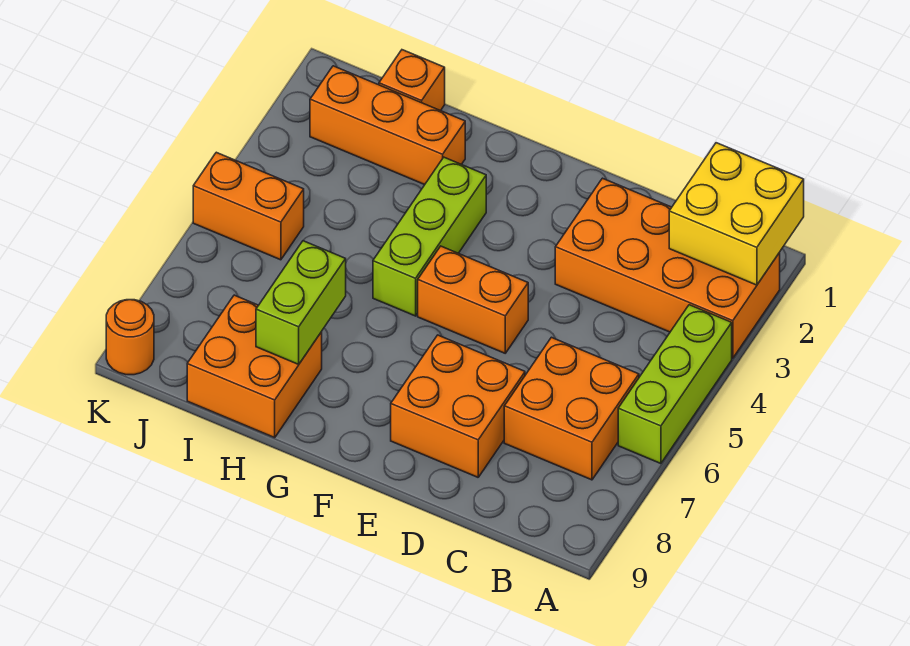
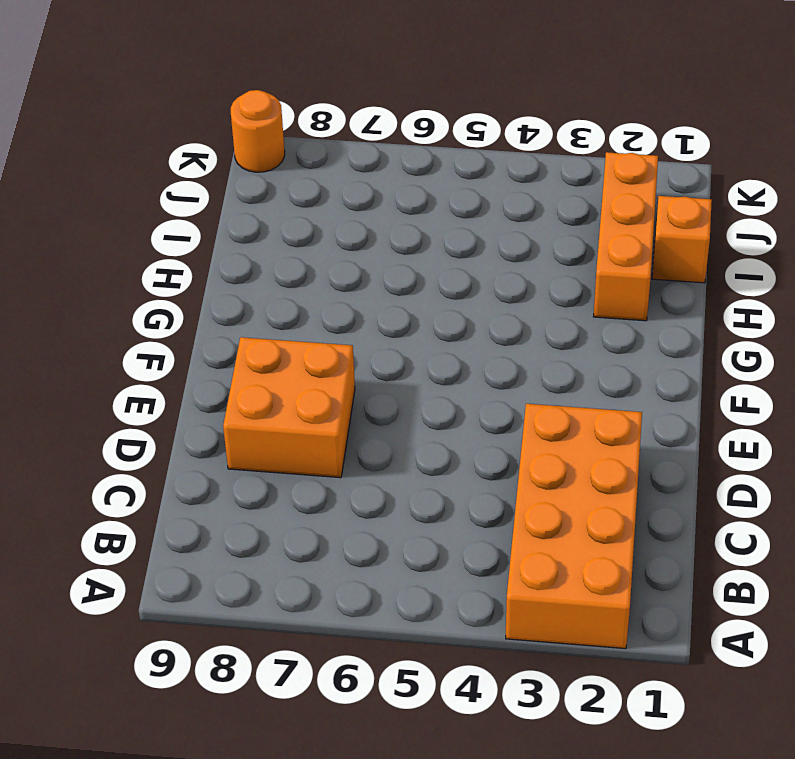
none -> lime brick A4:A6 level 1
none -> orange brick B6:C7 level 1
none -> orange brick E5:F5 level 1

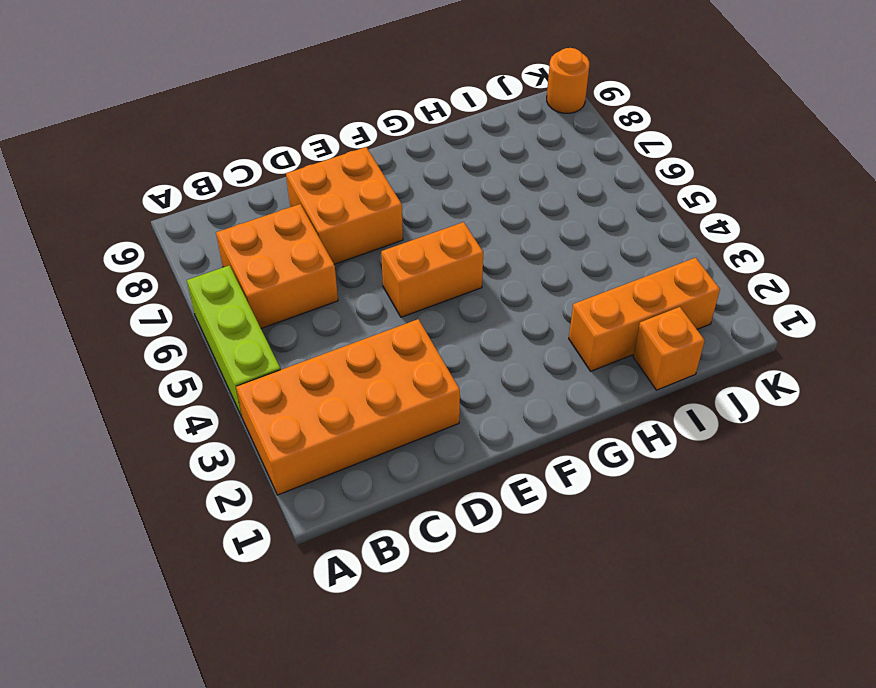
none -> lime brick G3:G5 level 1
none -> orange brick H8:I9 level 1
none -> orange brick J5:K5 level 1

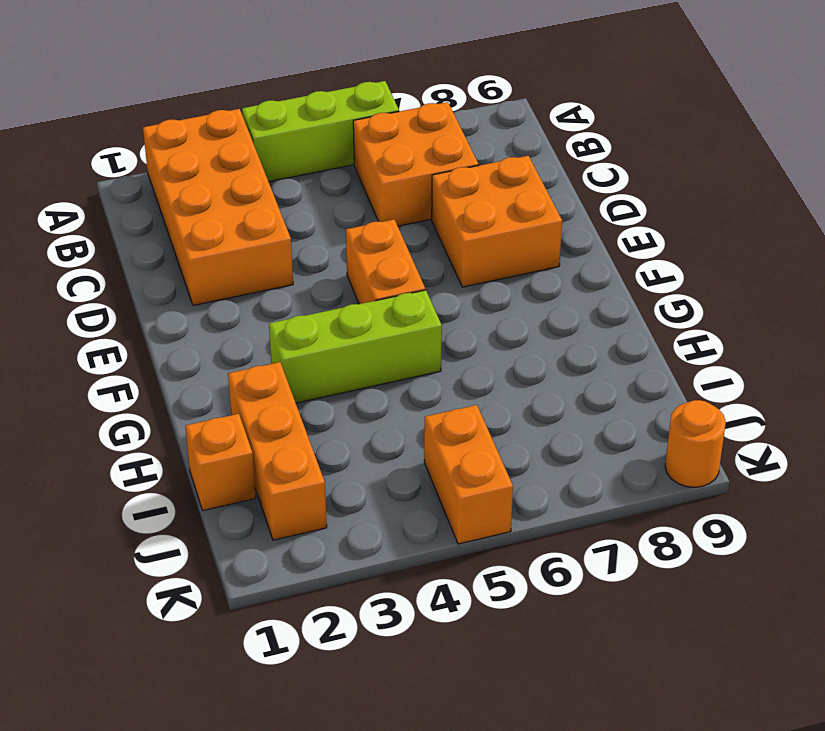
none -> orange brick H8:I9 level 1
none -> yellow brick A1:B2 level 2
none -> lime brick H7:H8 level 2

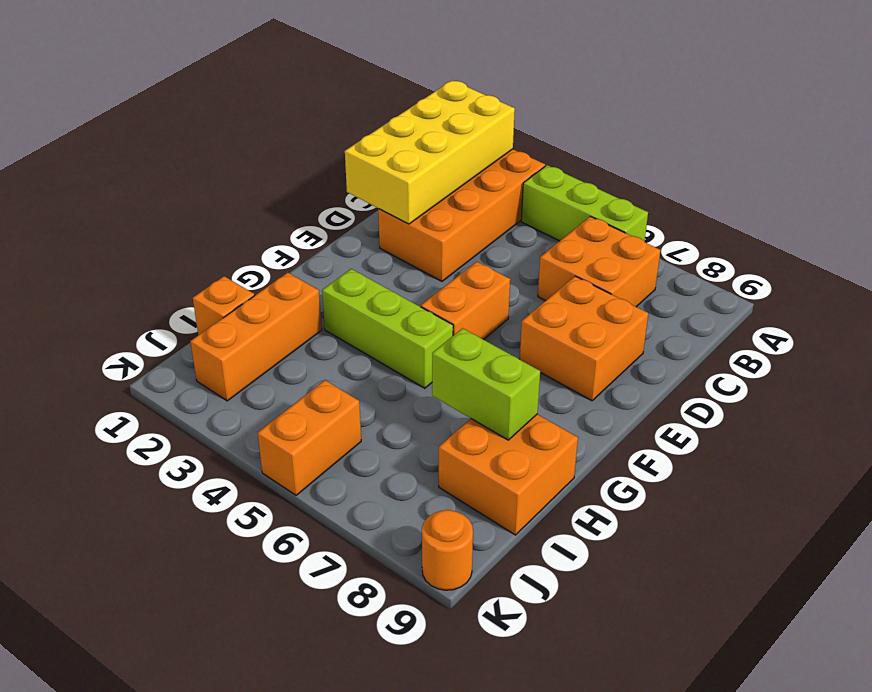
yellow brick A1:D2 level 2 -> yellow brick A1:B2 level 2

